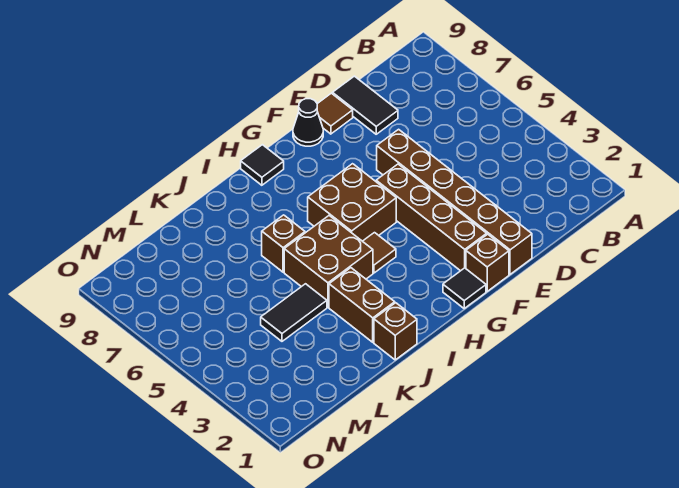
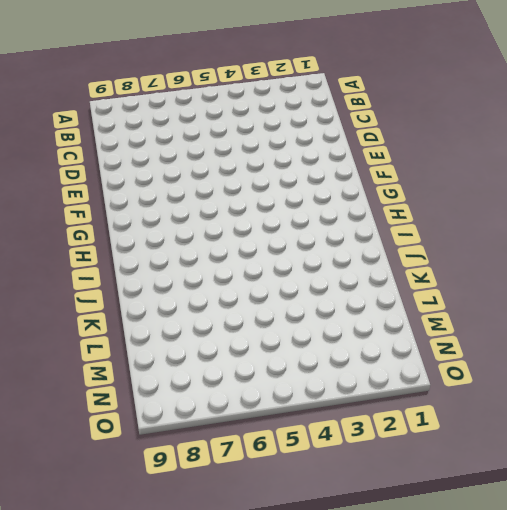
none -> black tile D8:D9 level 1
none -> brown brick E1:E6 level 1
none -> brown tile E9 level 1

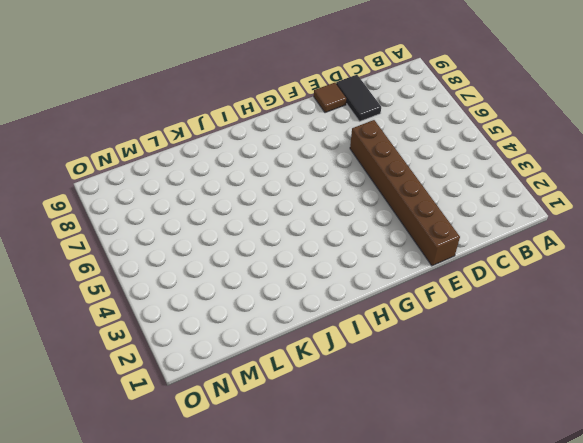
none -> brown brick F1 level 1
none -> brown brick F2:F5 level 1
none -> black cone F9 level 1

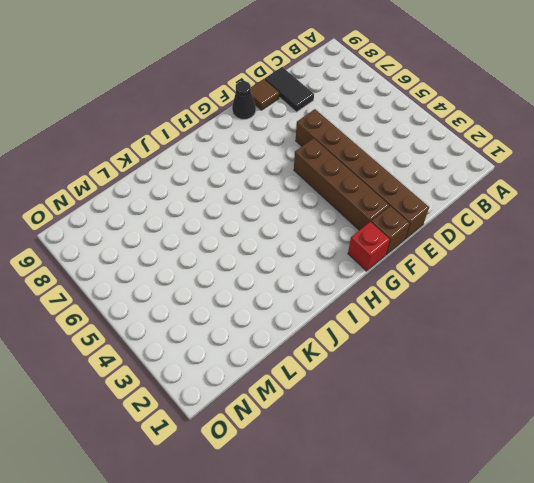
red brick G1 level 1 -> black tile G1 level 1
none -> brown brick G5:H6 level 1
none -> brown tile H4 level 1
none -> black tile H9 level 1

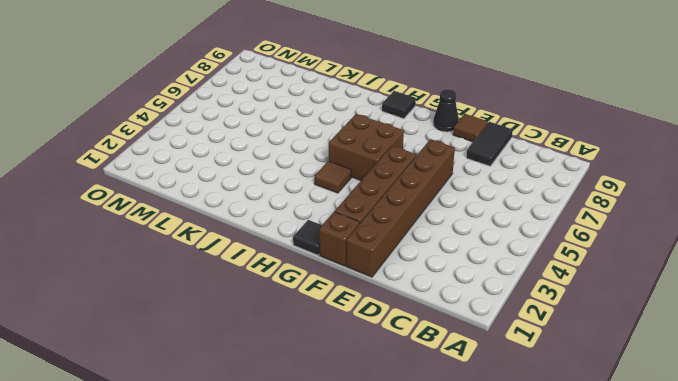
none -> brown brick I4:J5 level 1
none -> brown brick J1 level 1
none -> brown brick J2:J3 level 1

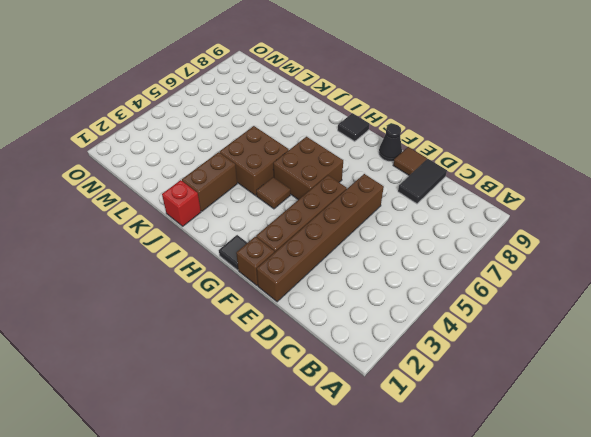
red brick J1 level 1 -> brown brick J1 level 1
none -> brown brick J6 level 1
none -> black tile K4:L4 level 1

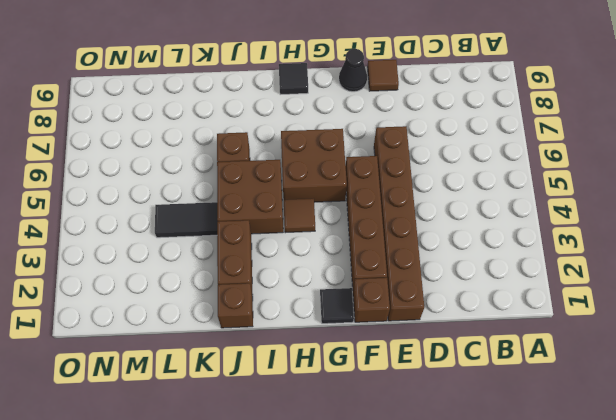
none -> black tile D8:D9 level 1

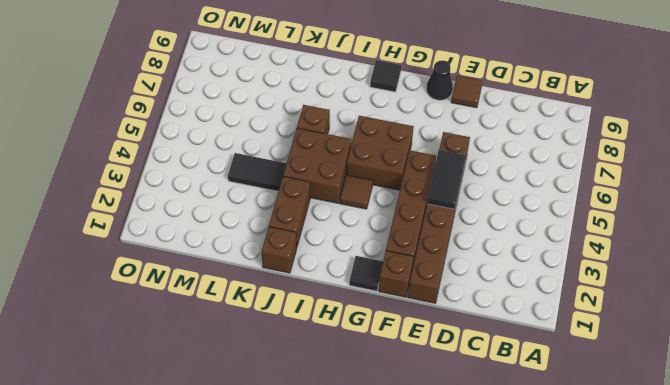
black tile E4:E5 level 2 -> black tile D8:D9 level 1

